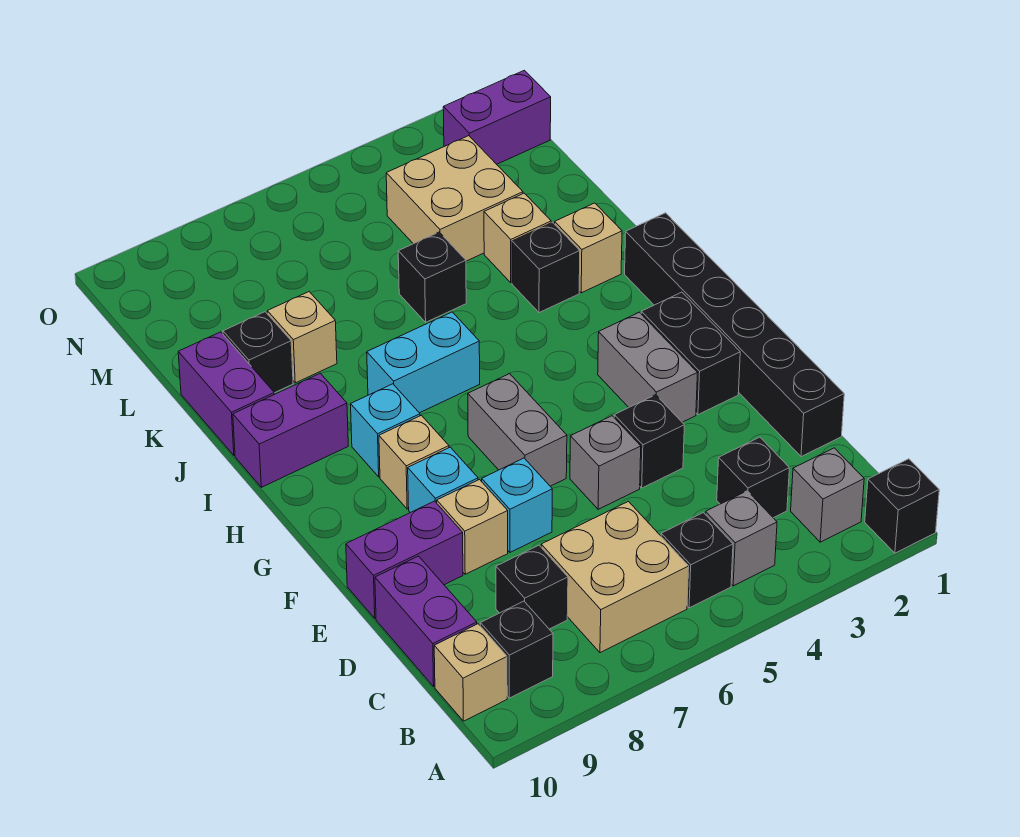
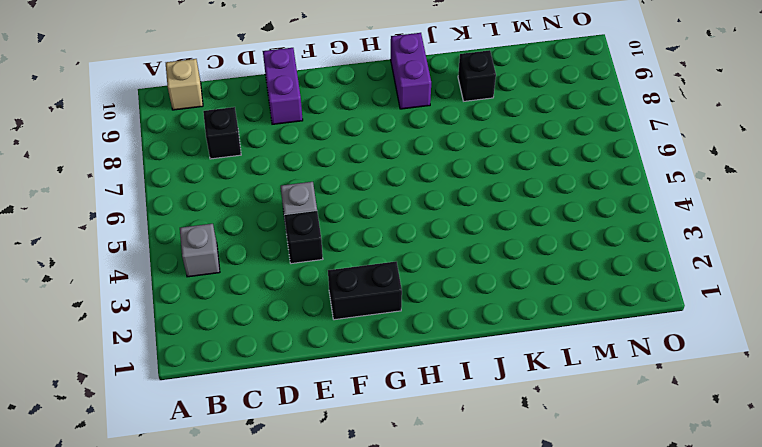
none -> black brick A1 level 1
none -> grey brick B2 level 1
none -> black brick B5 level 1
none -> tan brick B6:C7 level 1

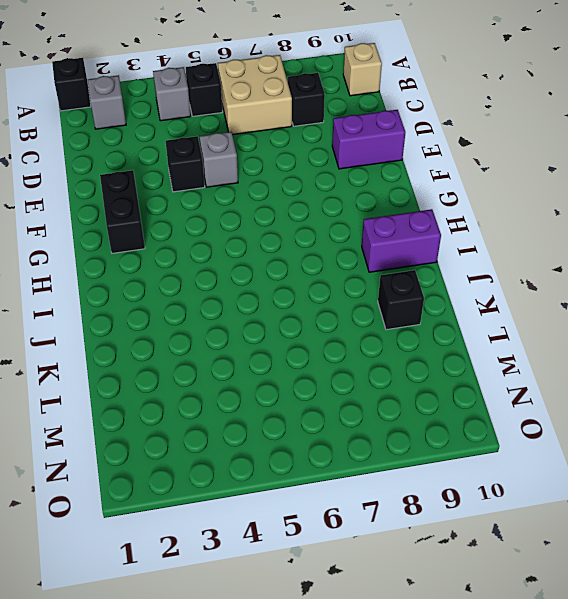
none -> black brick B9 level 1
none -> black brick C3 level 1
none -> purple brick C10:D10 level 1
none -> black brick D1:I1 level 1

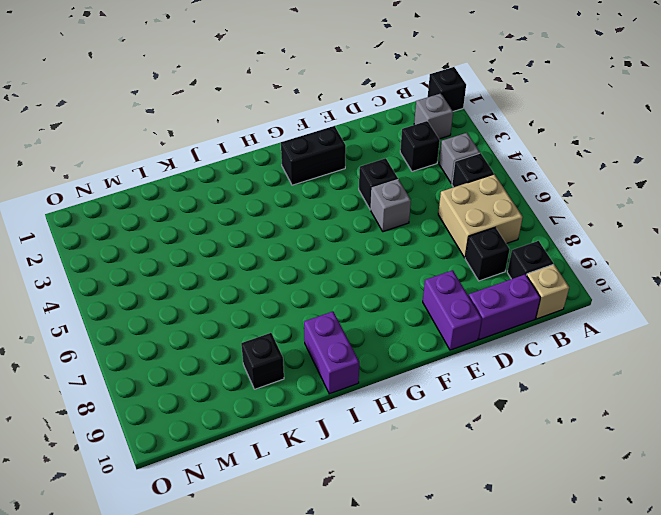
none -> black brick D1:I1 level 1
none -> cyan brick E7 level 1
none -> tan brick E8 level 1
none -> grey brick F3:G3 level 1

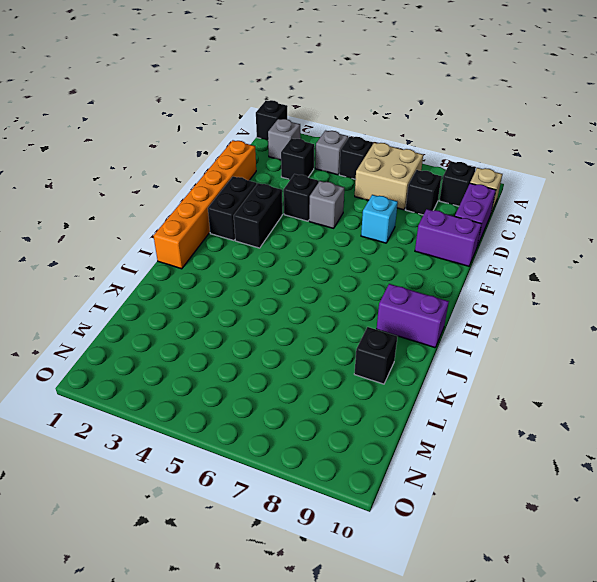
orange brick D1:I1 level 1 -> black brick D1:I1 level 1
black brick F3:G3 level 1 -> grey brick F3:G3 level 1
none -> tan brick E8 level 1
none -> grey brick F6:G6 level 1
none -> cyan brick F8 level 1
none -> tan brick G8 level 1

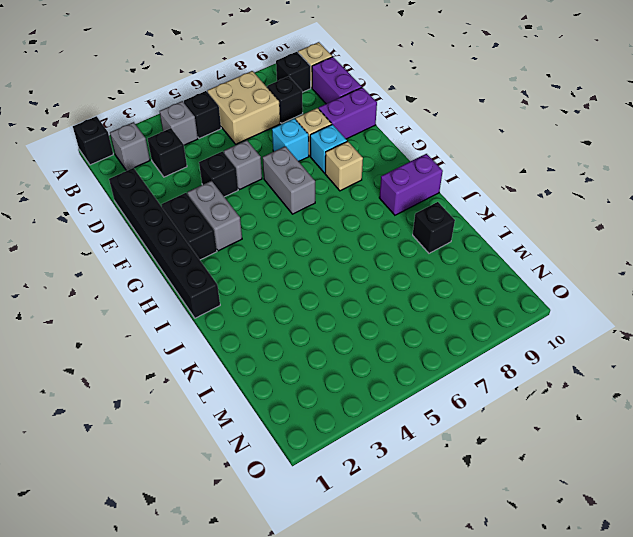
none -> cyan brick H8 level 1
none -> cyan brick I6:I7 level 1
none -> tan brick J2 level 1
none -> black brick J3 level 1

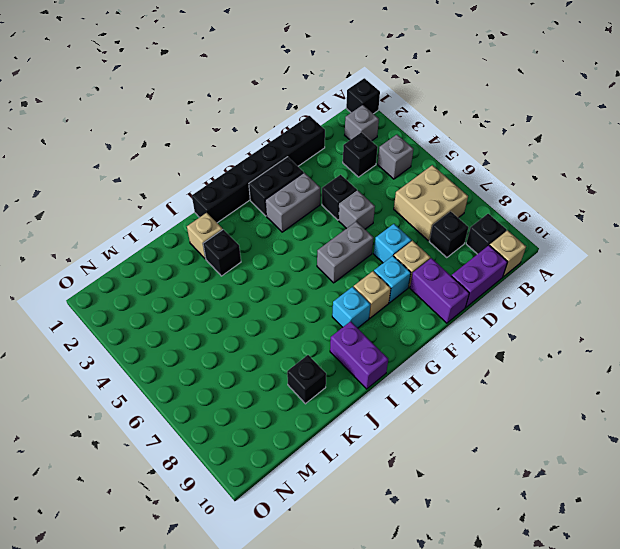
none -> black brick B5 level 1
none -> cyan brick I6:I7 level 1
none -> purple brick J10:K10 level 1
none -> tan brick K3 level 1

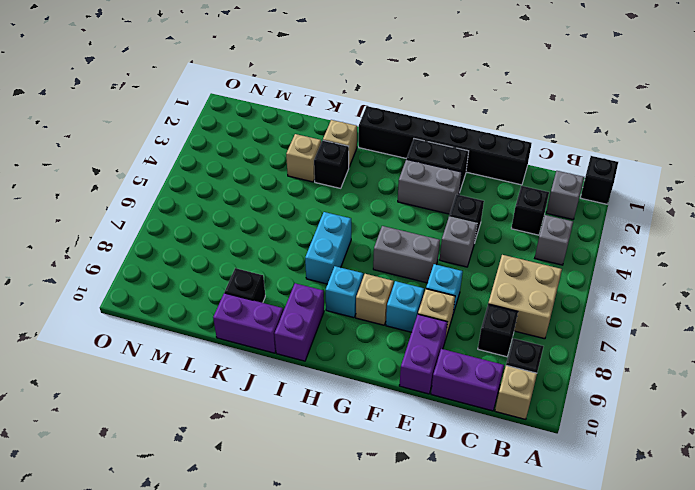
none -> black brick B5 level 1
none -> black brick K5 level 1
none -> tan brick K8 level 1
none -> tan brick L3:M4 level 1

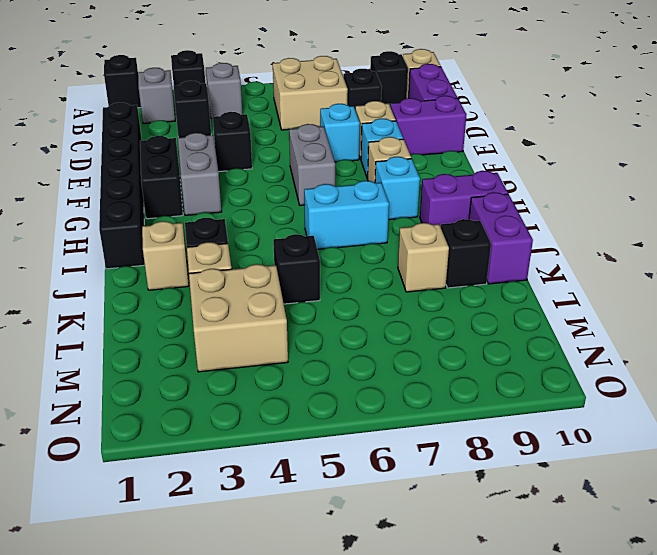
black brick A3 level 1 -> black brick B5 level 1
none -> grey brick E5 level 1
none -> purple brick N1:N2 level 1

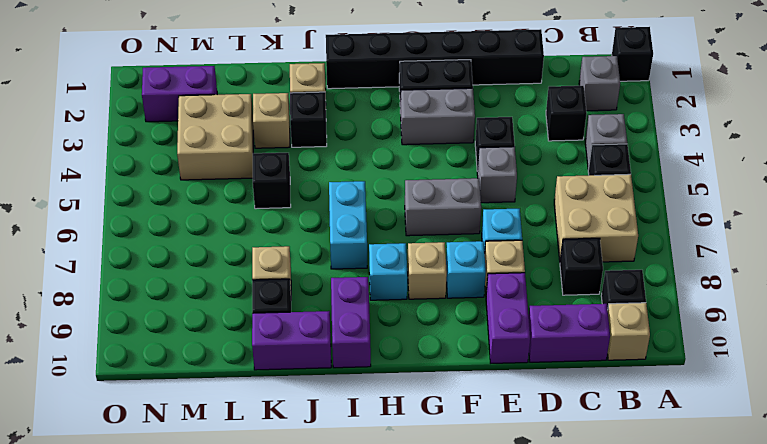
purple brick M2:N2 level 1 -> purple brick N1:N2 level 1

